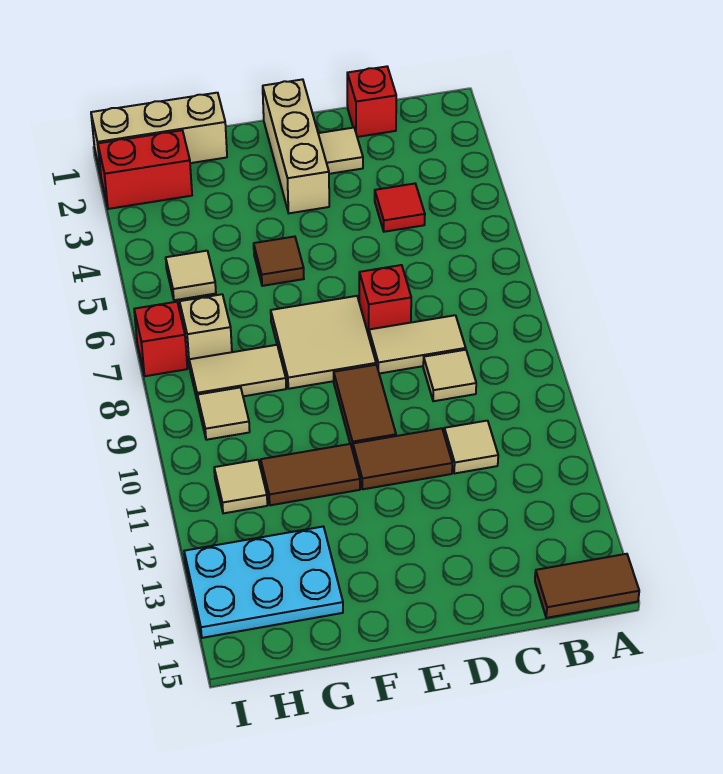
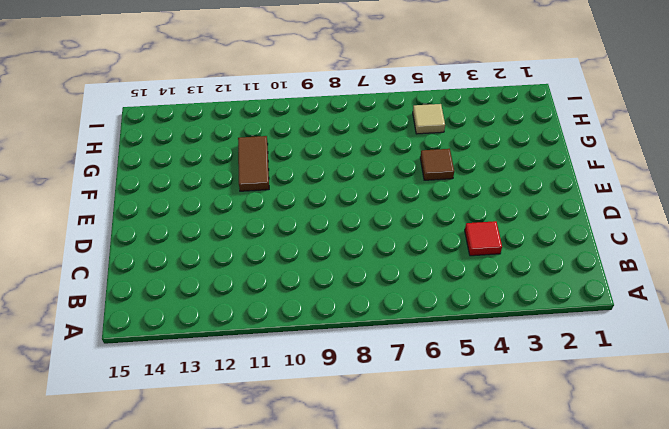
none -> brown tile A15:B15 level 1
none -> red brick C1 level 1
none -> tan tile C8:D8 level 1

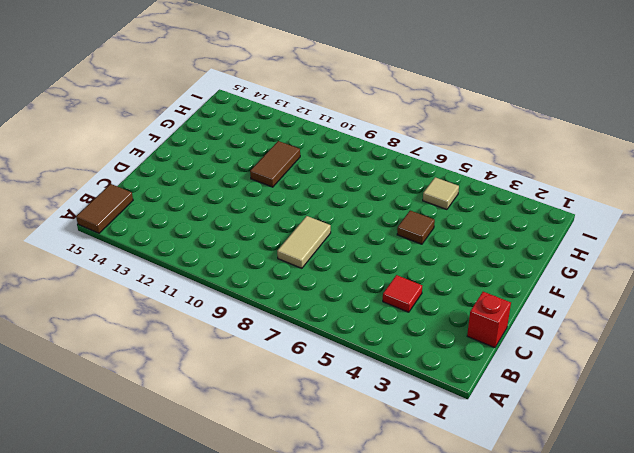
none -> tan tile C9 level 1
none -> tan tile C11 level 1
none -> tan tile D2 level 1

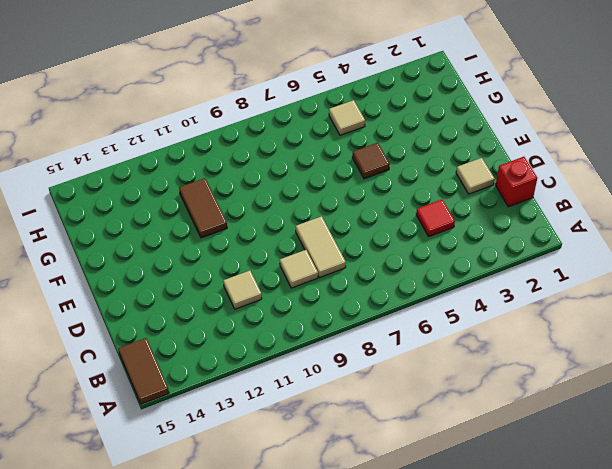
none -> red brick D7 level 1
none -> brown tile D11:E11 level 1
none -> tan brick E1:E3 level 1

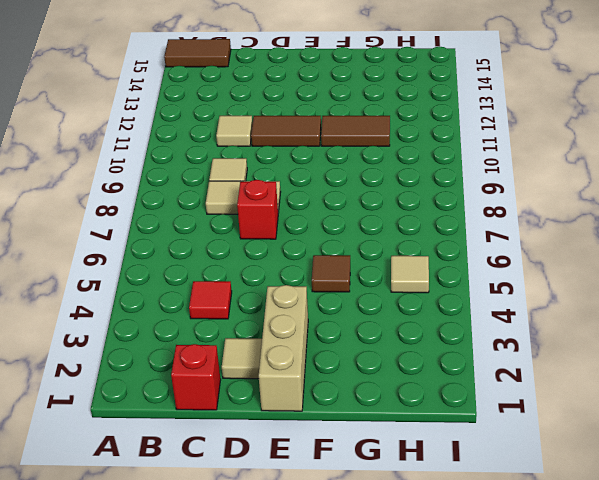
none -> tan tile E7:F8 level 1
none -> brown tile E9:E10 level 1
none -> tan brick G1:I1 level 1

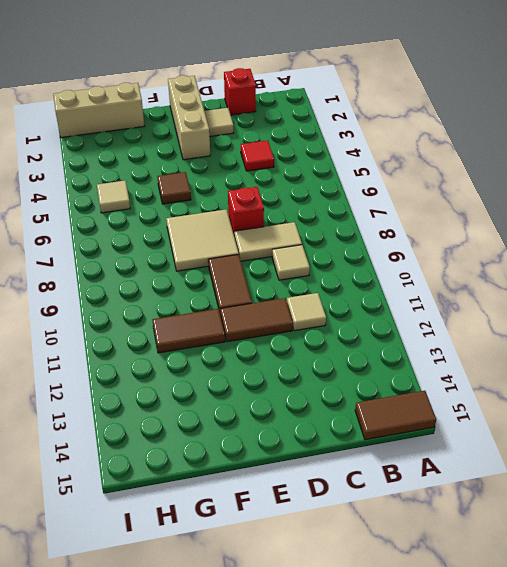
none -> tan tile G8:H8 level 1
none -> cyan plate G13:I14 level 1
none -> red brick H2:I2 level 1

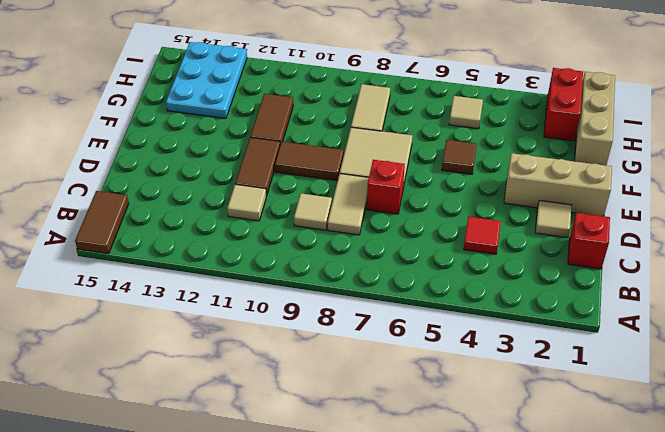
none -> tan brick H7 level 1
none -> tan tile H9 level 1
none -> tan tile H11 level 1

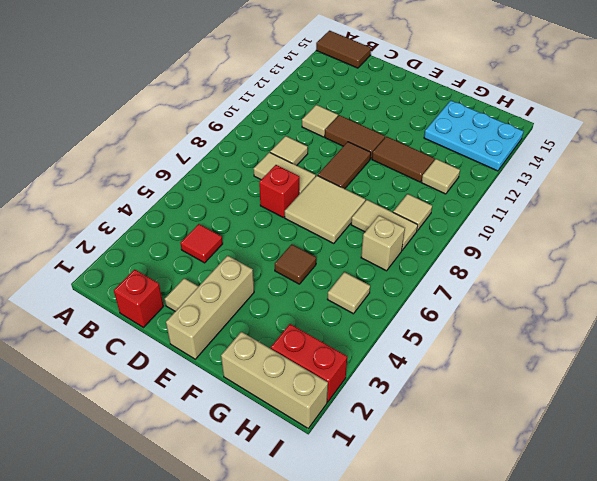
none -> red brick I7 level 1

